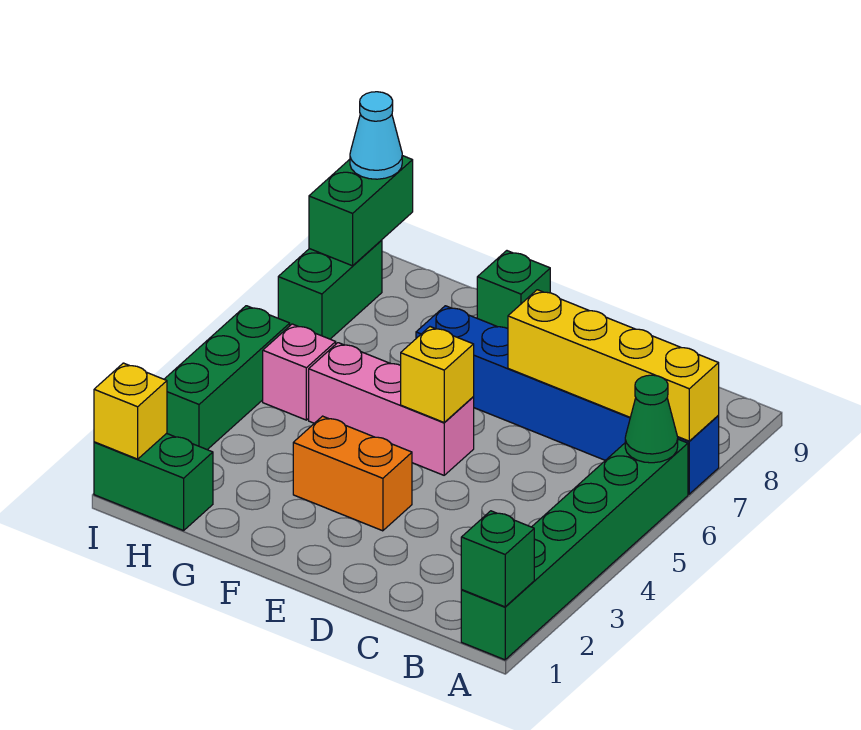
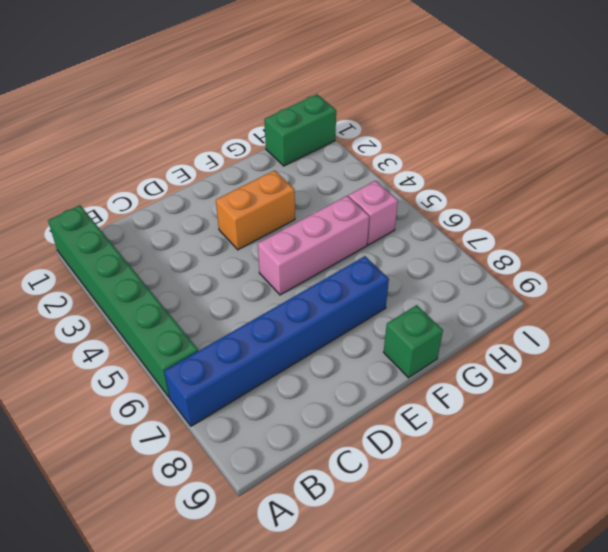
none -> green brick I3:I5 level 1
none -> green brick I7:I8 level 1
none -> green brick A1 level 2

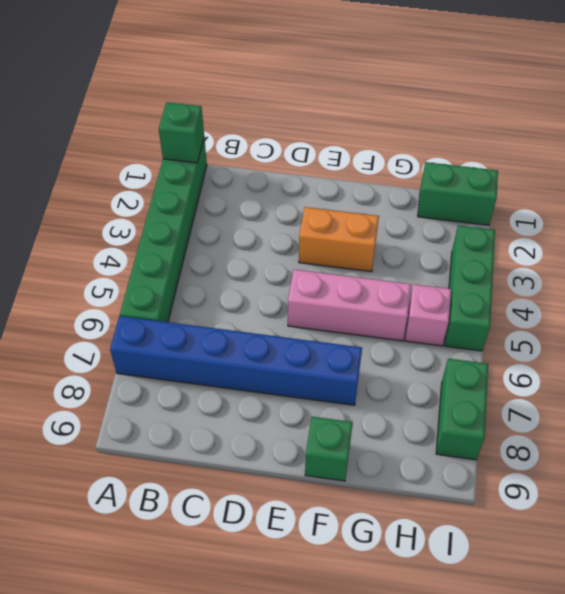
none -> green cone A6 level 2
none -> yellow brick A7:D7 level 2
none -> yellow brick E5 level 2

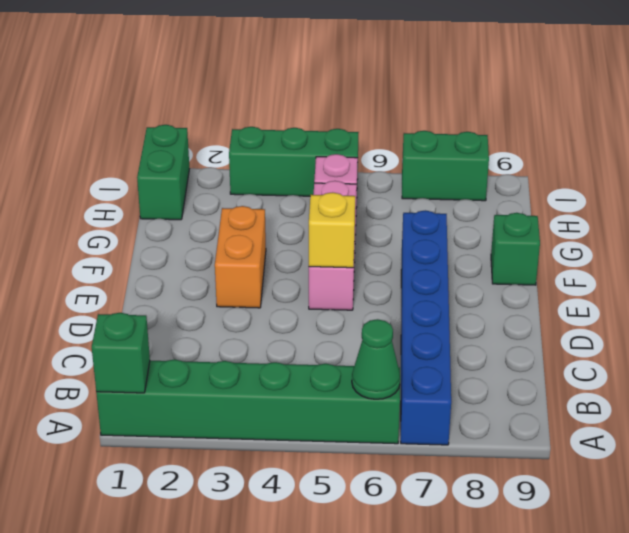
none -> yellow brick A7:D7 level 2
none -> yellow brick I1 level 2
none -> green brick I8:I9 level 2

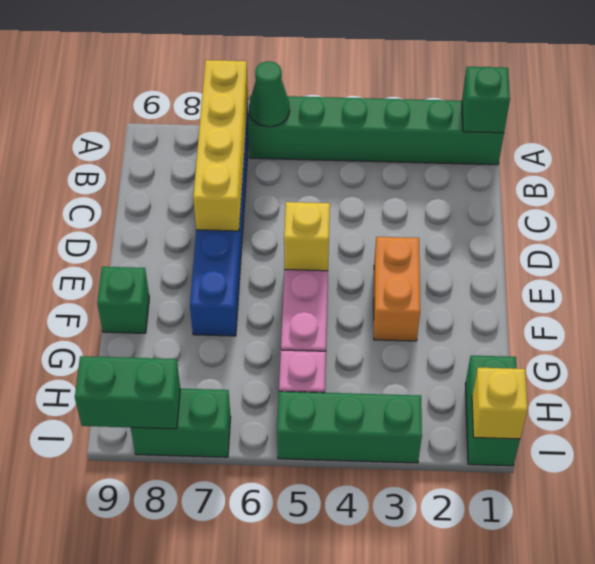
none -> cyan cone I9 level 3

